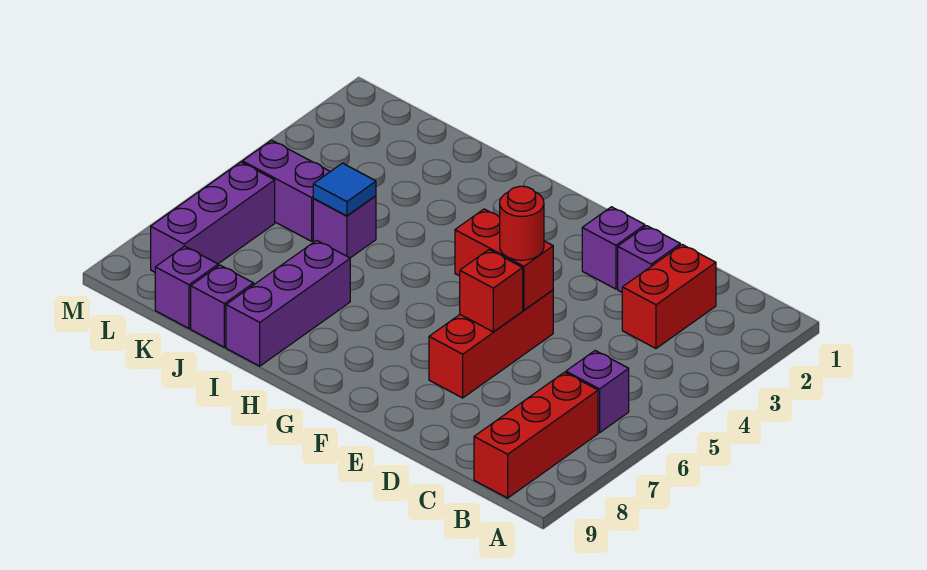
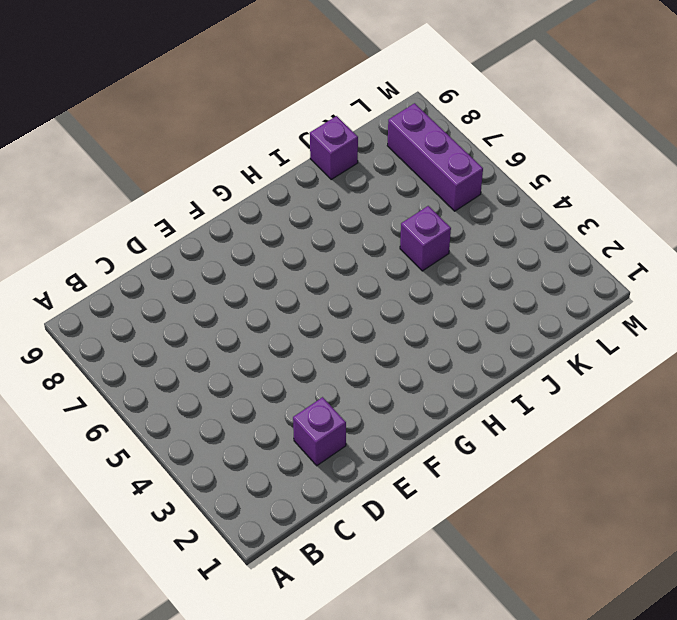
none -> purple brick B6 level 1
none -> red brick B7:B9 level 1
none -> red brick C2:C3 level 1

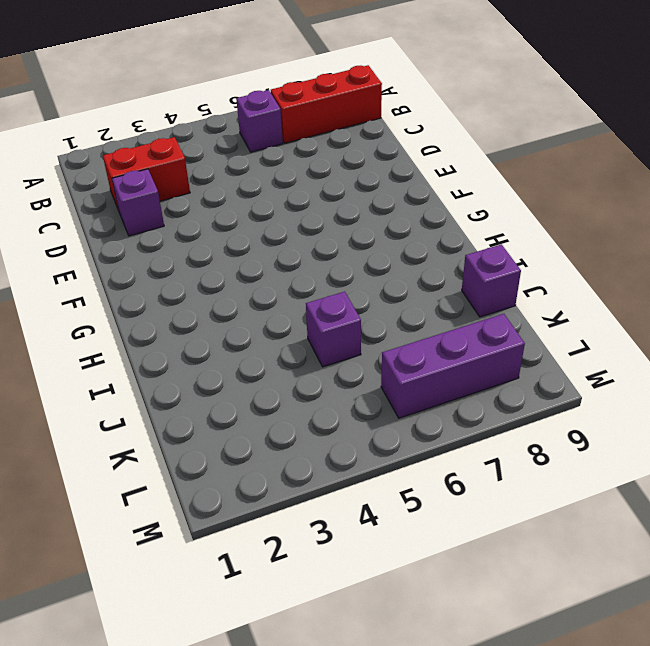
none -> purple brick E2 level 1
none -> red brick E5:E7 level 1
none -> purple brick I7:I9 level 1

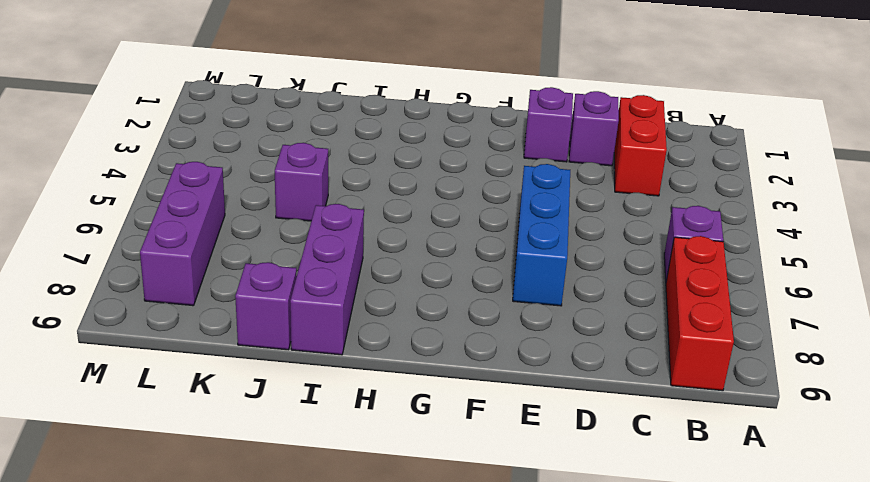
blue brick E5:E7 level 1 -> red brick E5:E7 level 1
none -> purple brick K5:L5 level 1
none -> purple brick K9 level 1
none -> red brick E5:F5 level 2

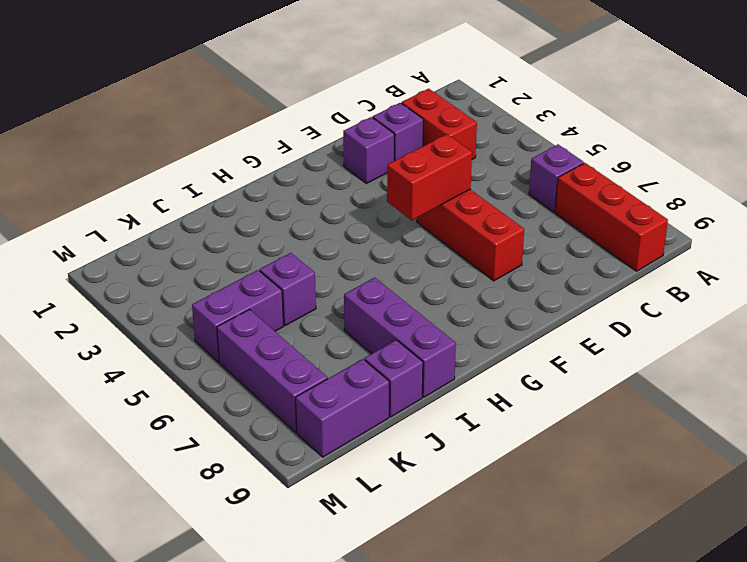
purple brick K9:L9 level 1 -> purple brick K9 level 1
none -> red brick E6 level 2
none -> blue tile J5 level 2
none -> red round brick E5 level 3

